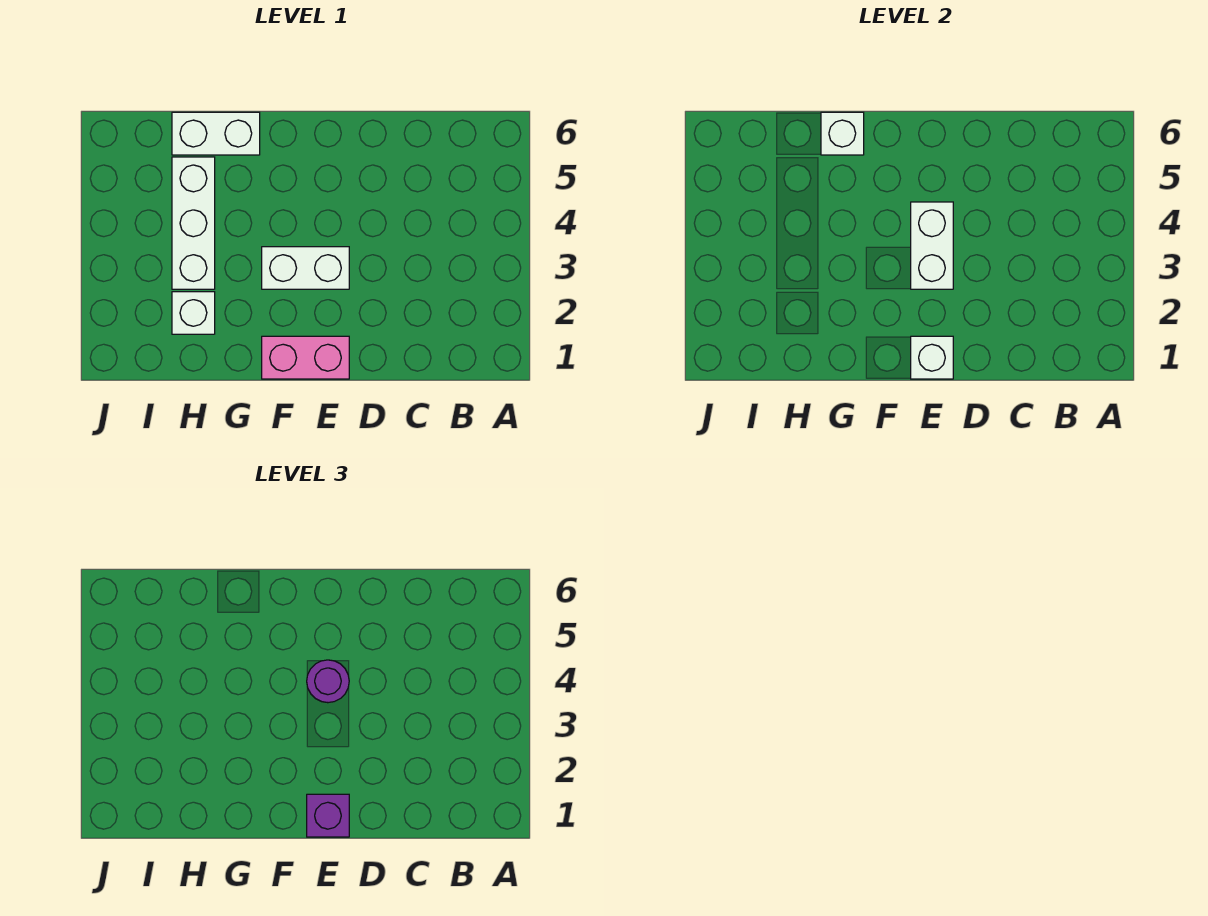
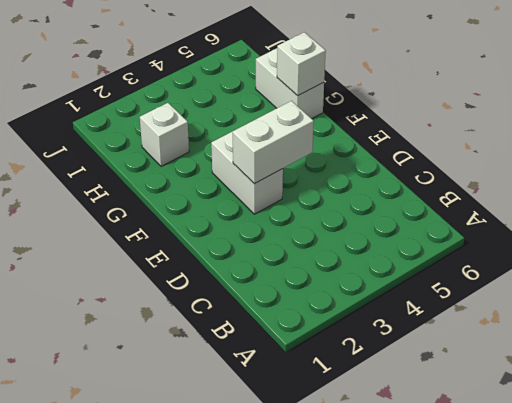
none -> pink brick E1:F1 level 1
none -> white brick H3:H5 level 1

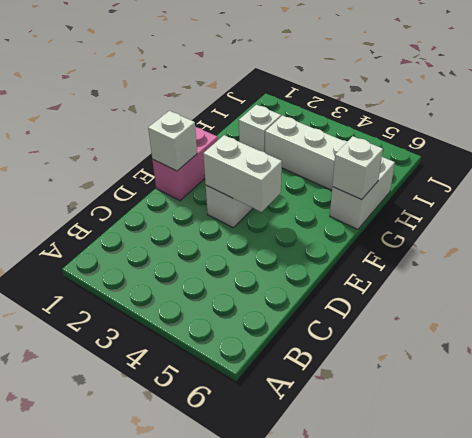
none -> purple brick E1 level 3
none -> purple round brick E4 level 3

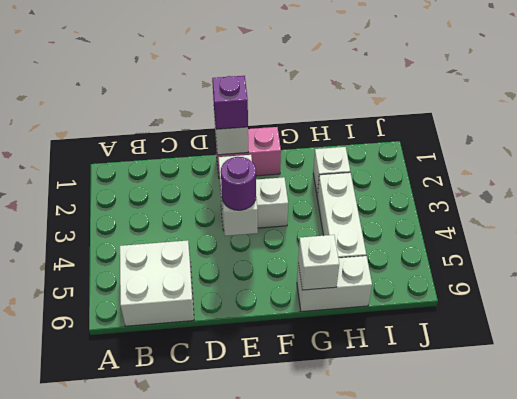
white brick B5:C6 level 1 -> none

